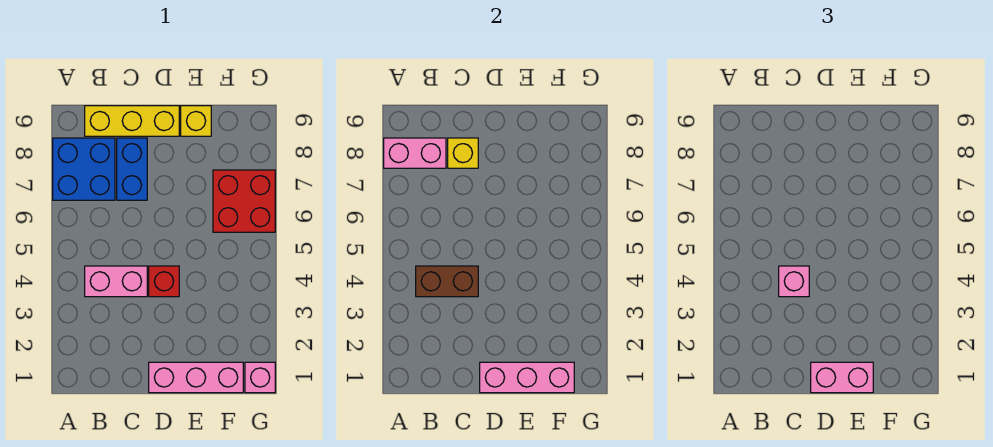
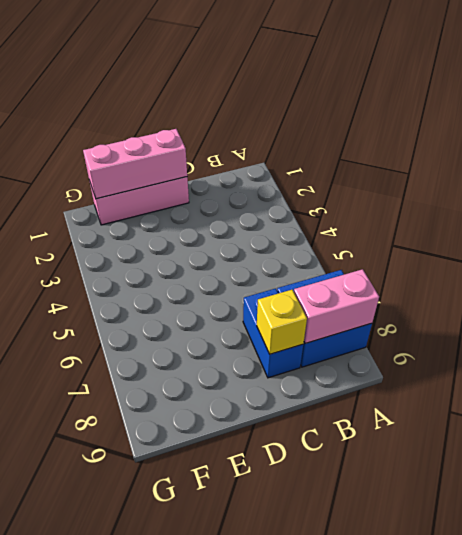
none -> pink brick B4:C4 level 1
none -> yellow brick B9:D9 level 1
none -> red brick D4 level 1

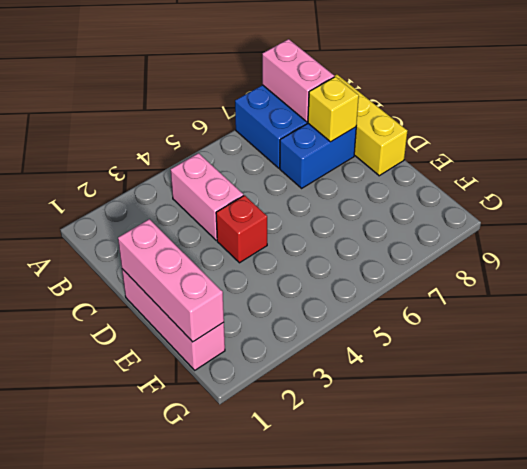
none -> yellow brick E9 level 1
none -> red brick F6:G7 level 1
none -> pink brick G1 level 1

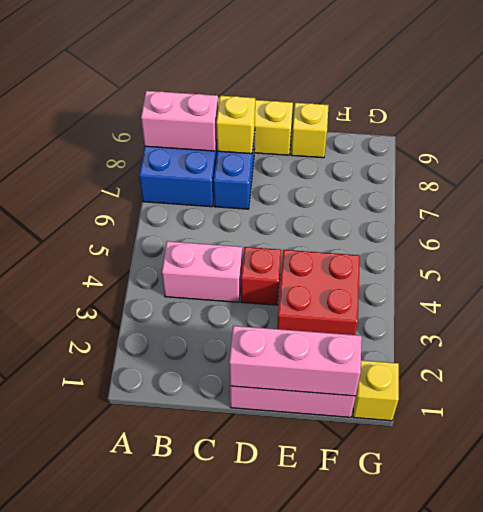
red brick E3:F4 level 1 -> red brick F6:G7 level 1
yellow brick G1 level 1 -> pink brick G1 level 1
none -> brown brick B4:C4 level 2
none -> pink brick C4 level 3
none -> pink brick D1:E1 level 3

